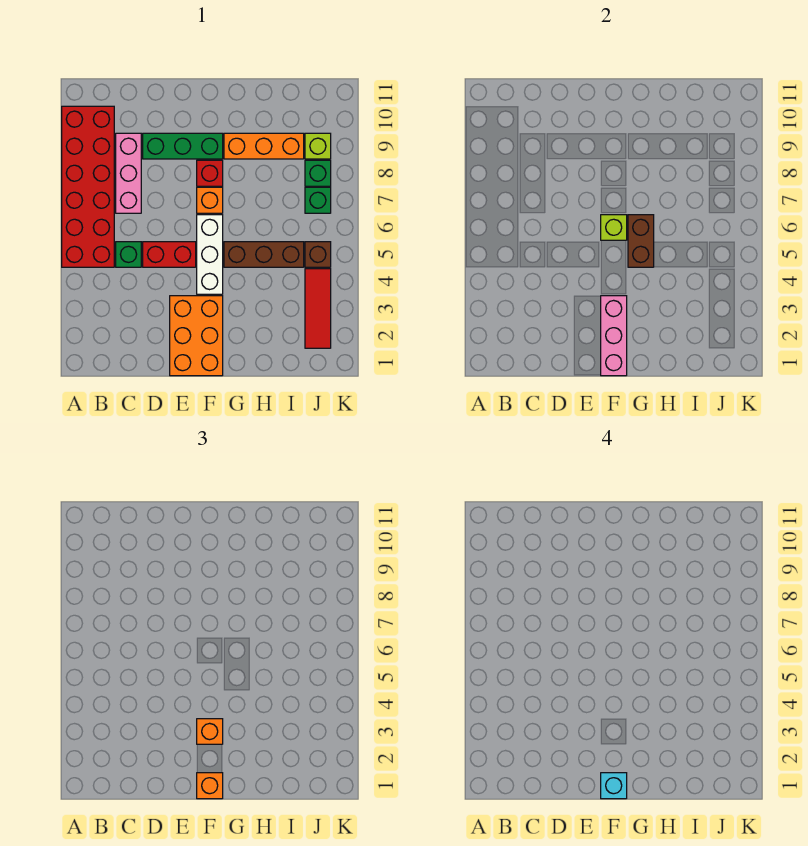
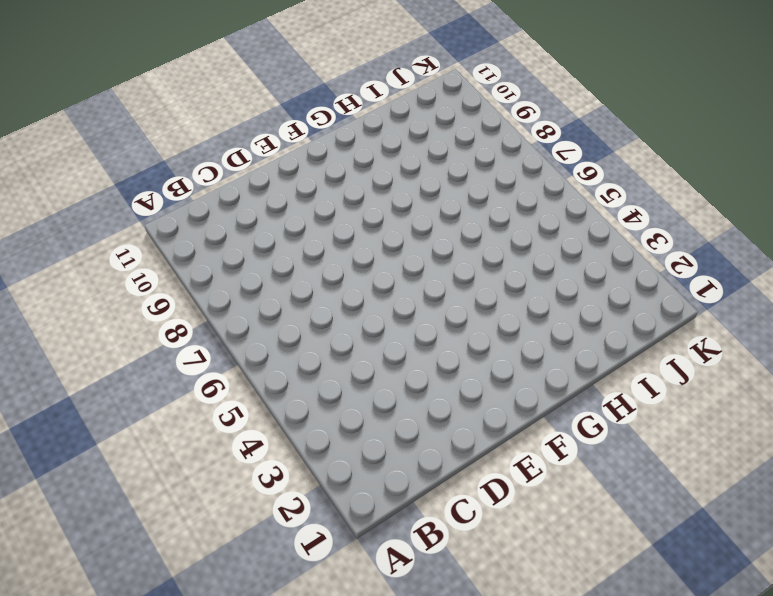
none -> red brick A5:B10 level 1
none -> green brick C5 level 1
none -> pink brick C7:C9 level 1

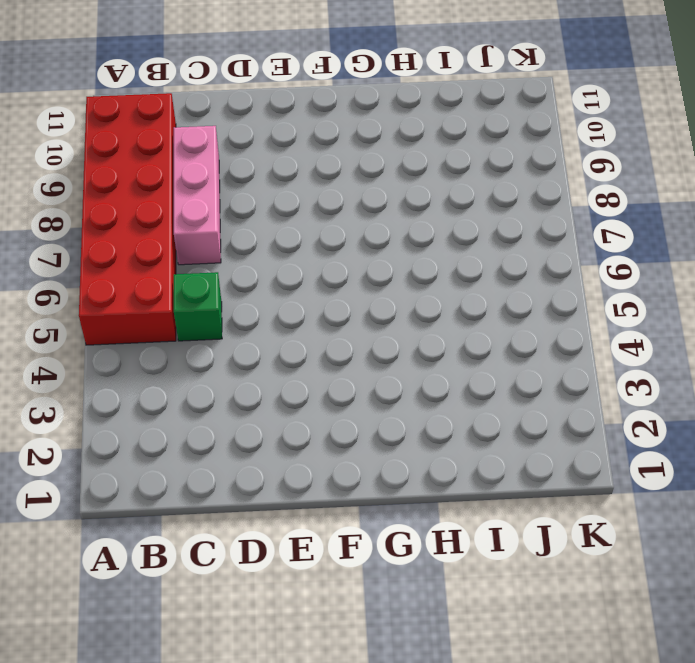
none -> red brick D5:E5 level 1
none -> green brick D9:F9 level 1
none -> orange brick E1:F3 level 1

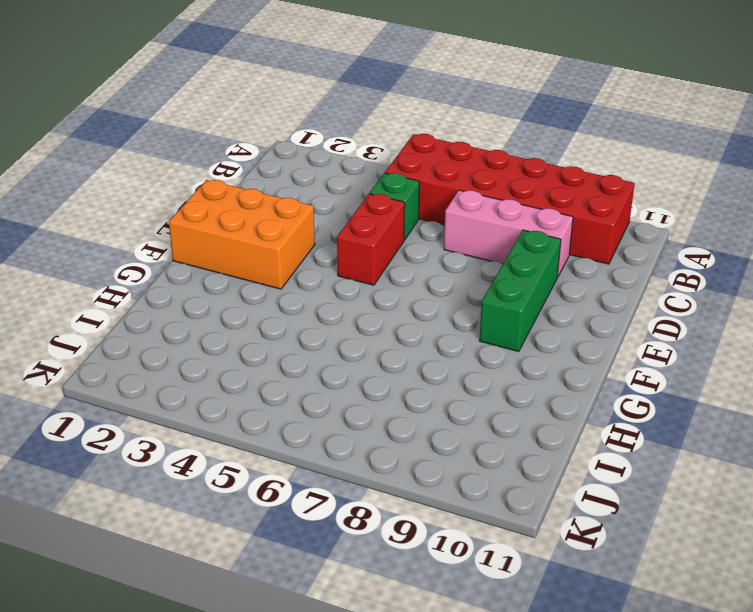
none -> white brick F4:F6 level 1
none -> orange brick F7 level 1
none -> red brick F8 level 1

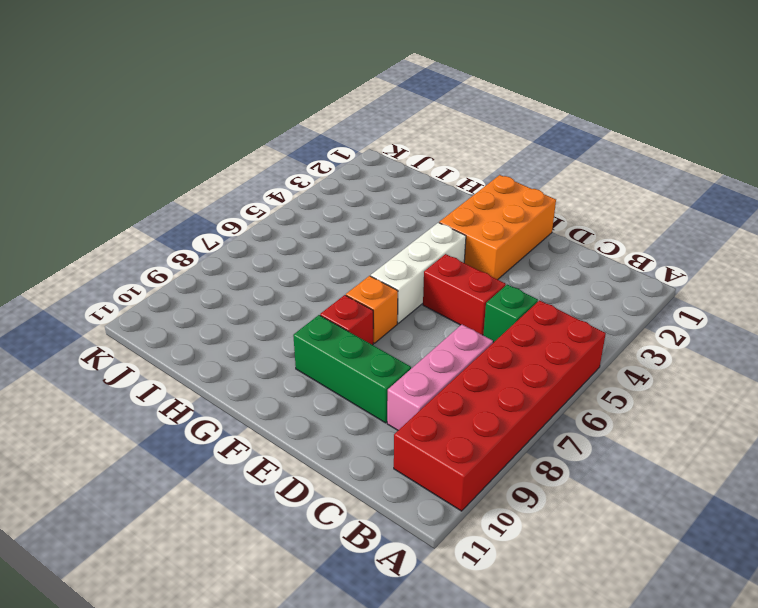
none -> brown brick G5:I5 level 1
none -> orange brick G9:I9 level 1
none -> red tile J2:J4 level 1

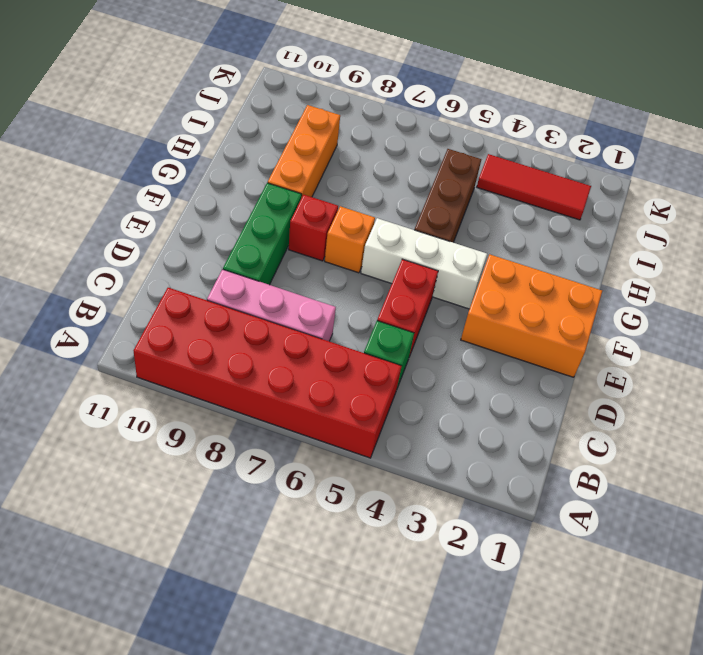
none -> brown brick J5 level 1
none -> green brick J7 level 1
none -> green brick J8 level 1

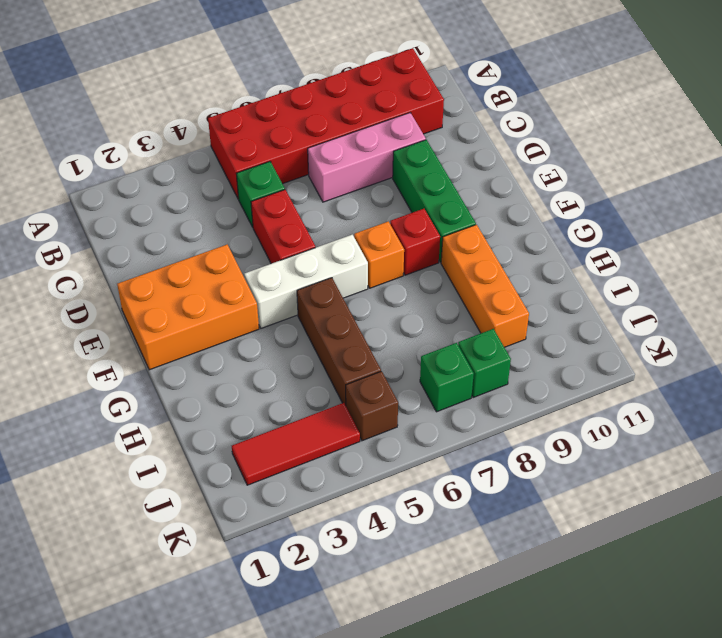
none -> lime brick J9 level 1
none -> pink brick F1:F3 level 2
none -> lime brick F6 level 2

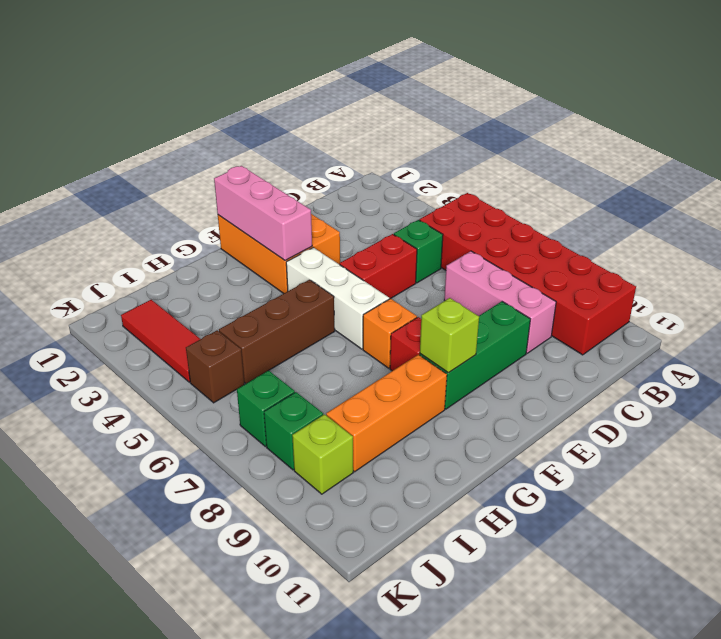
lime brick F9 level 2 -> lime brick F6 level 2
none -> brown brick G5:G6 level 2
none -> orange brick F1 level 3
none -> orange brick F3 level 3

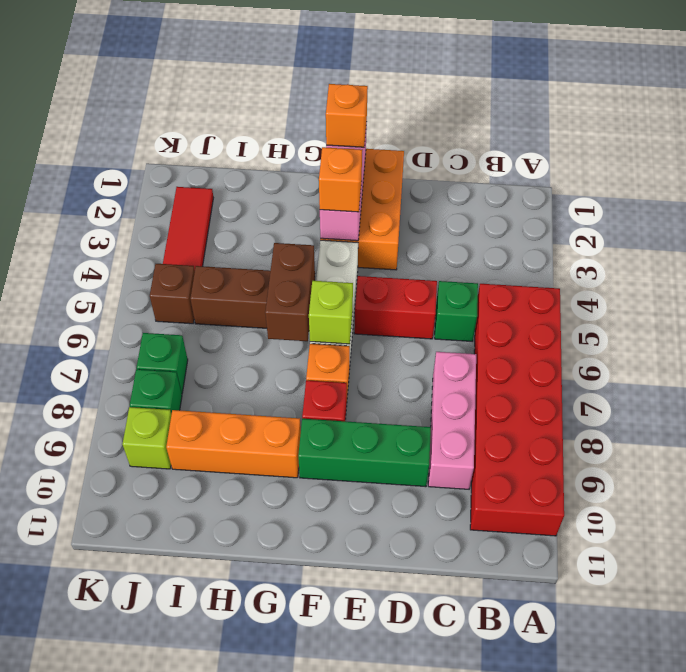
none -> cyan brick F1 level 4

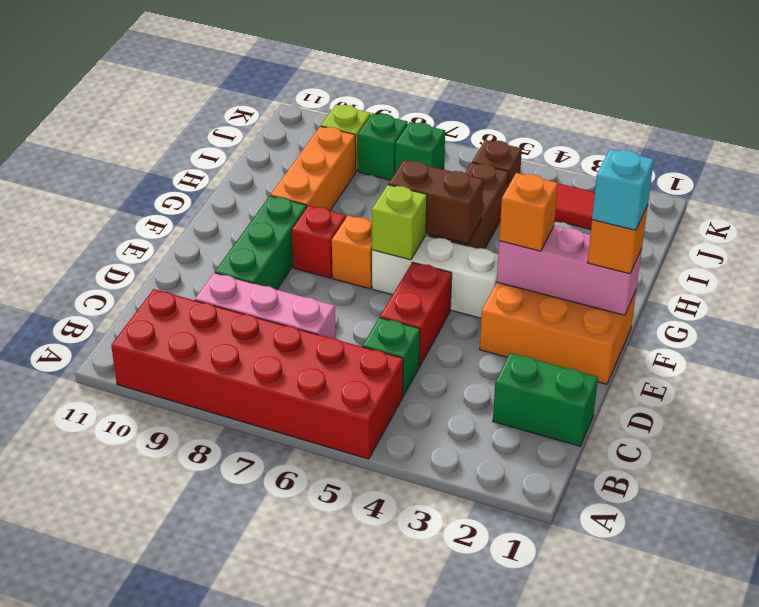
green brick C1:C2 level 1 -> none

